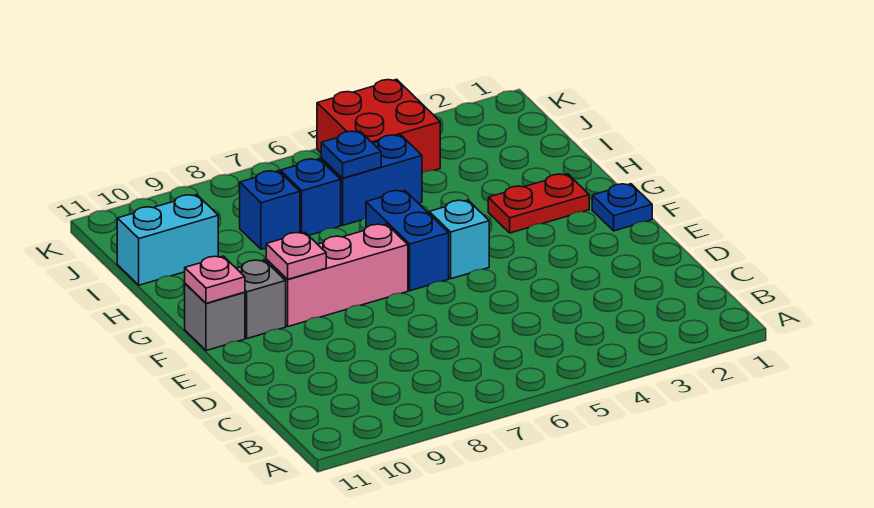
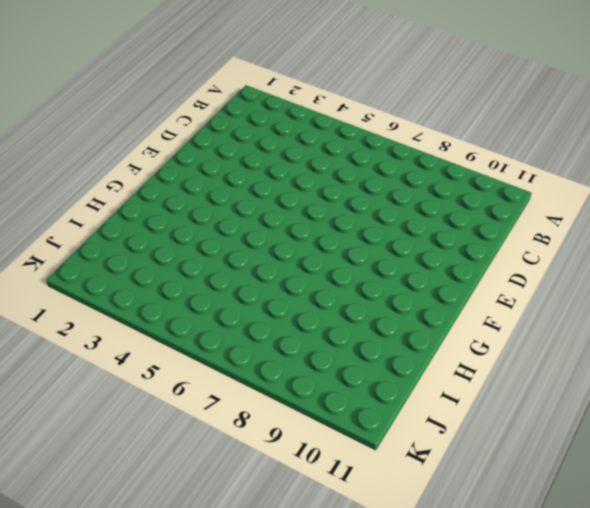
none -> blue plate F1 level 1
none -> cyan brick F5 level 1
none -> blue brick F6:G6 level 1

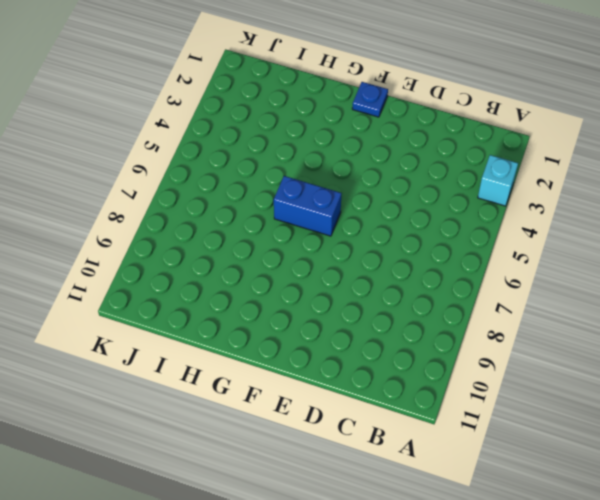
cyan brick A3 level 1 -> cyan brick F5 level 1
none -> pink brick F7:F9 level 1
none -> grey brick F10 level 1
none -> grey brick F11 level 1

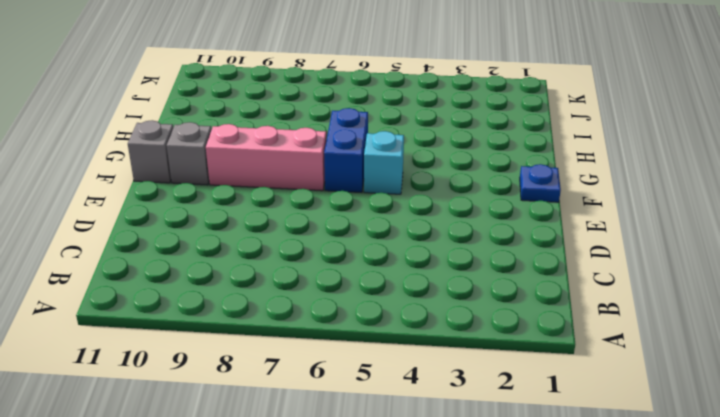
none -> red plate G2:G3 level 1
none -> blue brick I5:I6 level 1
none -> blue brick I7 level 1

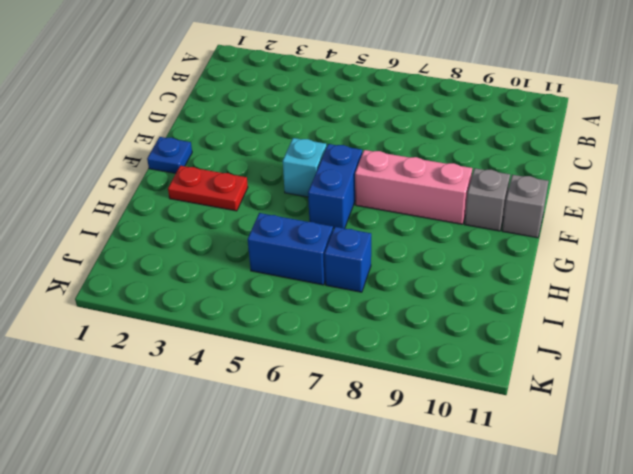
none -> blue brick I8 level 1
none -> cyan brick I10:I11 level 1
none -> red brick J4:K5 level 1

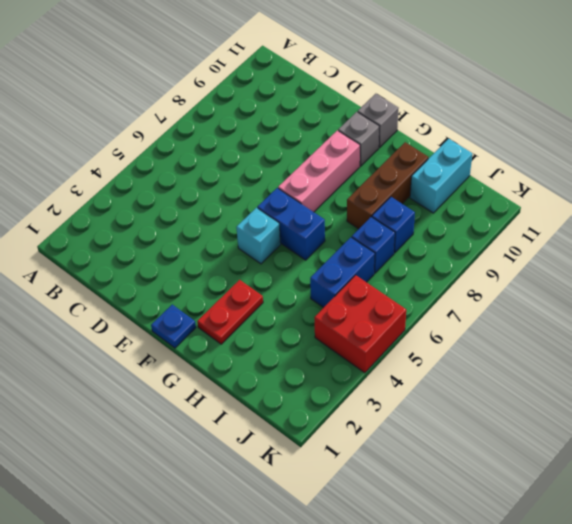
brown brick H8:H10 level 1 -> none
none -> pink plate F9 level 2
none -> pink plate F11 level 2
none -> blue plate I6 level 2

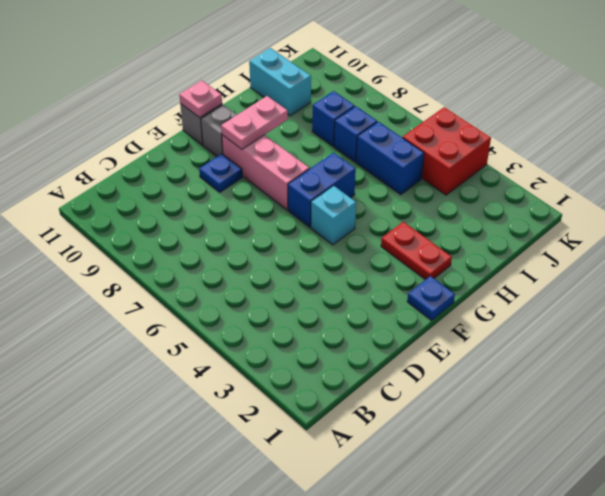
blue plate E9 level 1 -> blue plate I6 level 2
pink plate F9:G9 level 2 -> pink plate F9 level 2

